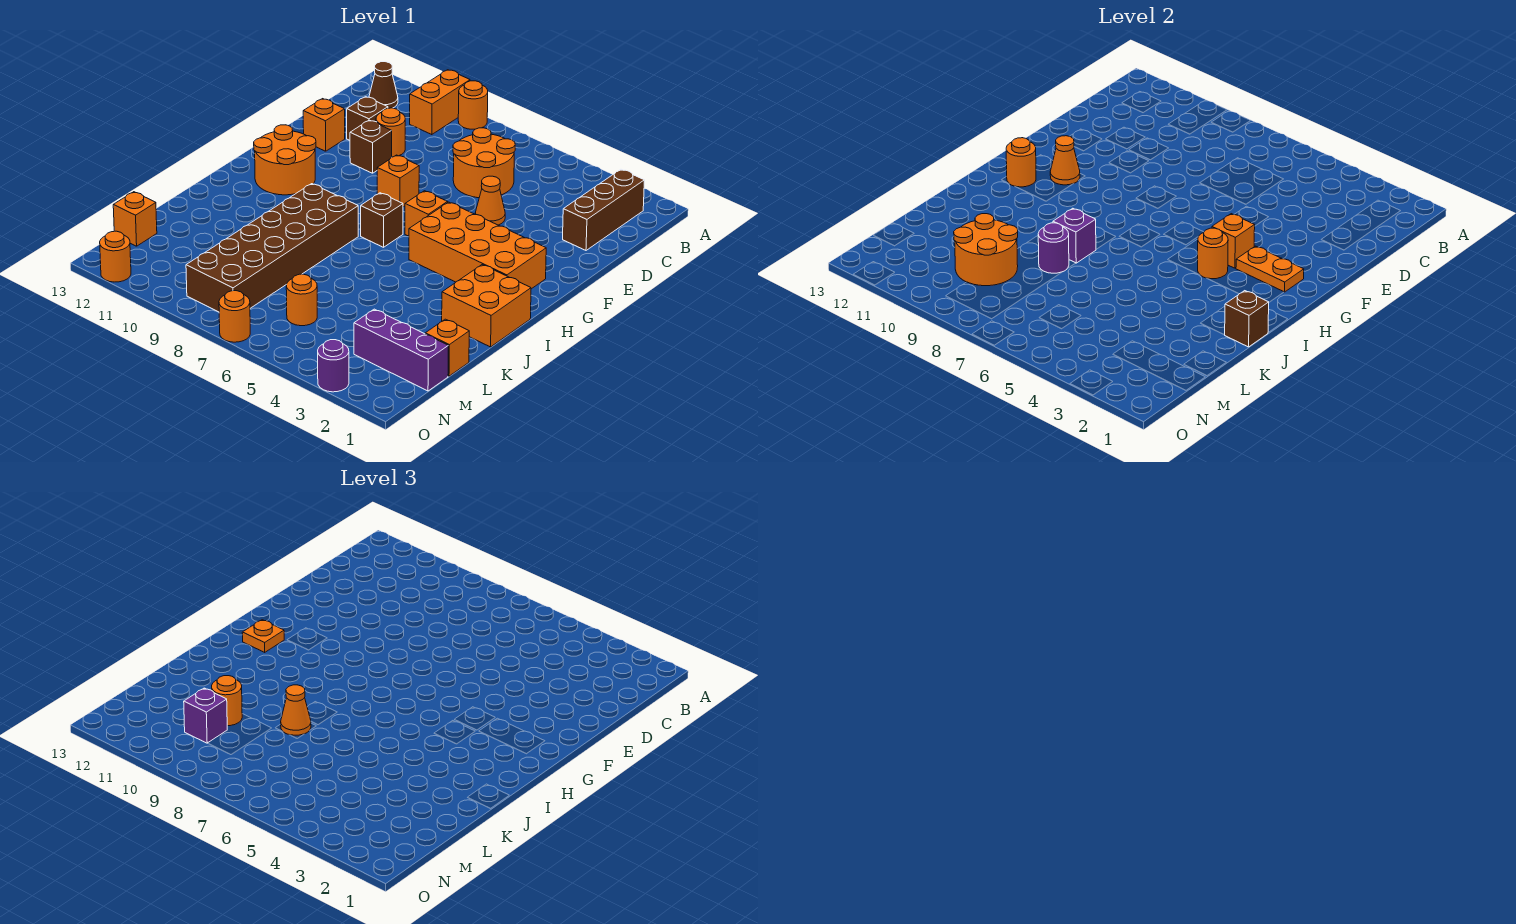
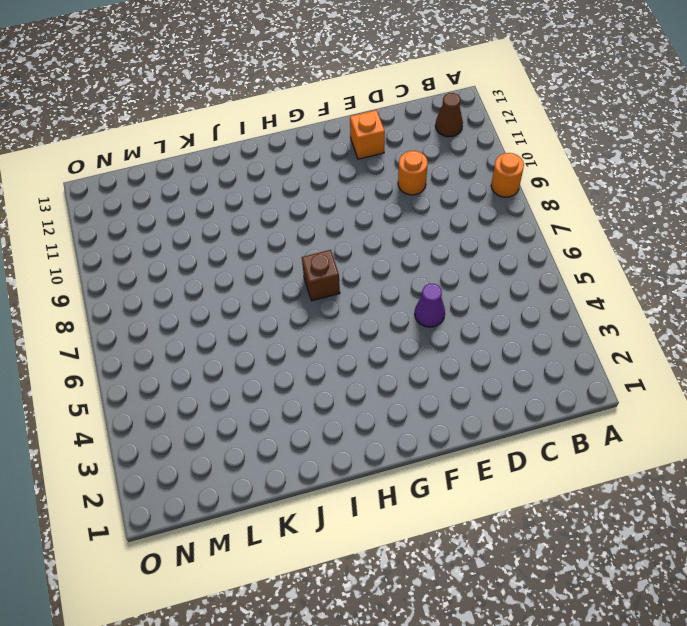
purple cone E5 level 1 -> orange cone E5 level 1
none -> orange brick A10:B10 level 1
none -> brown brick B2:D2 level 1
none -> orange round brick C6:D7 level 1
none -> brown brick D11 level 1

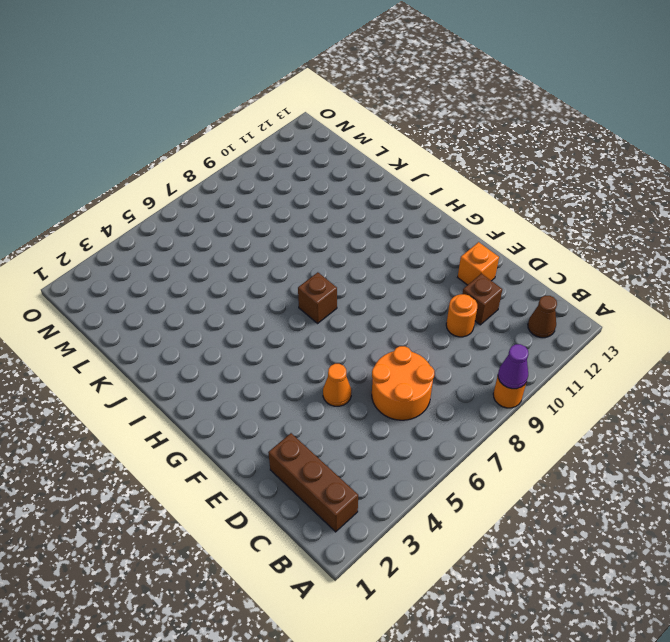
purple cone A9 level 2 -> none
none -> orange brick A10:B10 level 1
none -> brown brick E10 level 1
none -> orange brick F8 level 1
none -> orange brick G2:H5 level 1

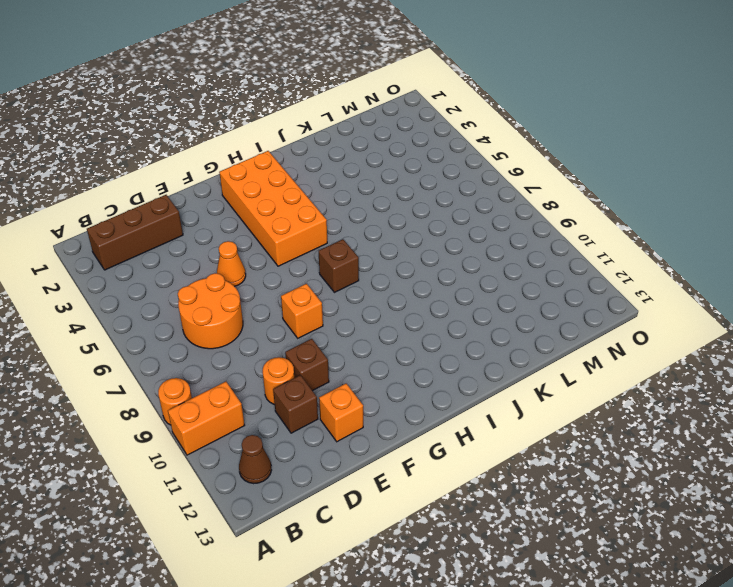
none -> orange brick G6 level 1
none -> orange round brick G11:H12 level 1
none -> orange brick I1:J2 level 1
none -> brown brick I8:N9 level 1

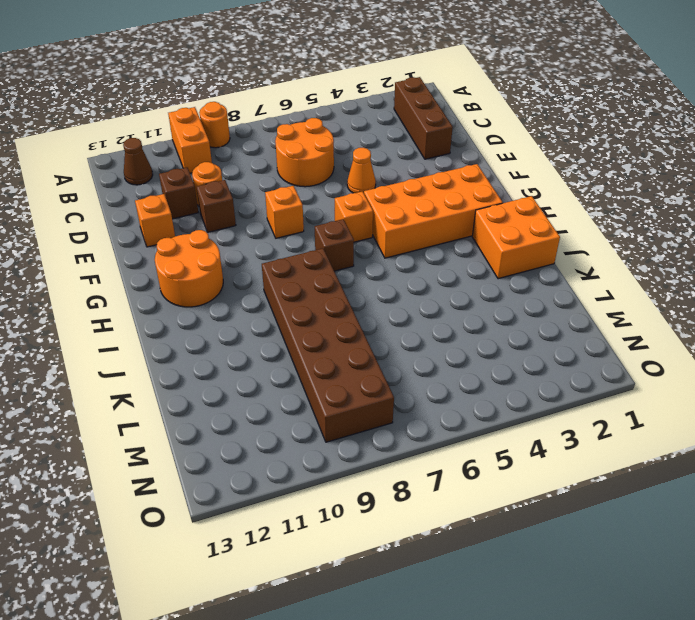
none -> orange brick L1 level 1
none -> purple brick M1:M3 level 1
none -> orange round brick M6 level 1
none -> orange brick M13 level 1

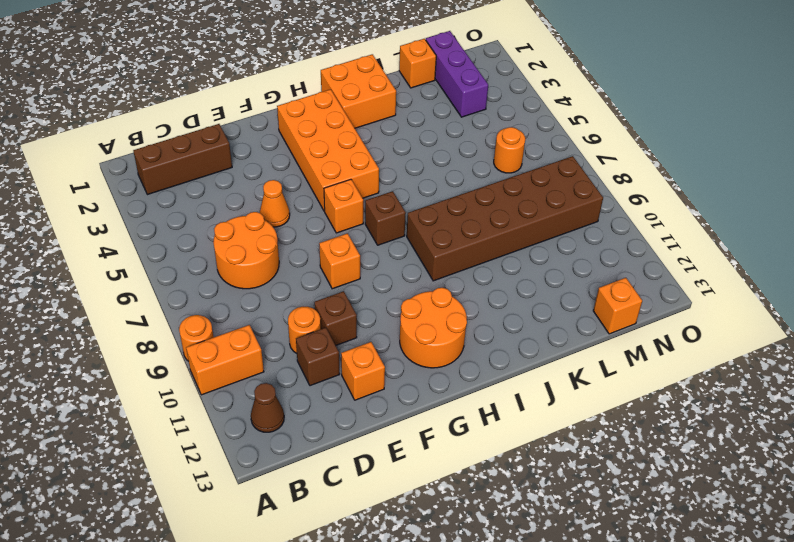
none -> purple round brick O3 level 1
none -> orange round brick O7 level 1
none -> orange round brick O12 level 1
none -> orange plate G2:G3 level 2

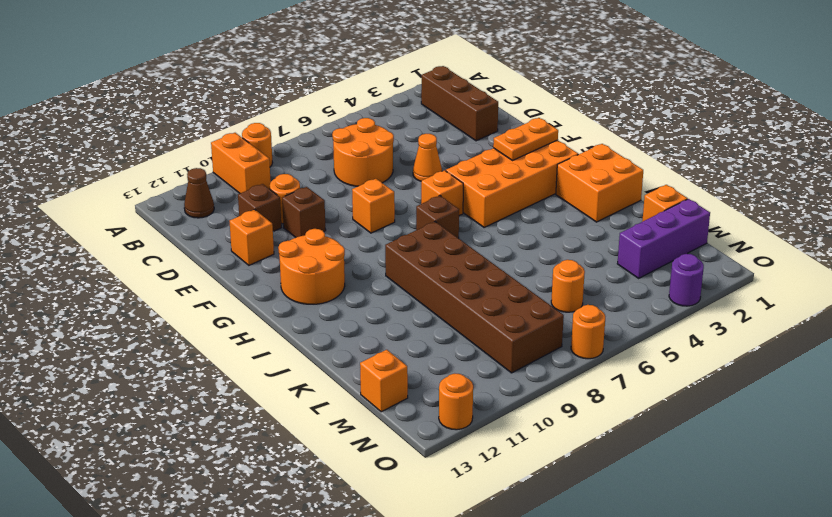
none -> orange brick G4 level 2
none -> orange cone G11 level 2
none -> orange round brick H4 level 2
none -> orange round brick H12 level 2

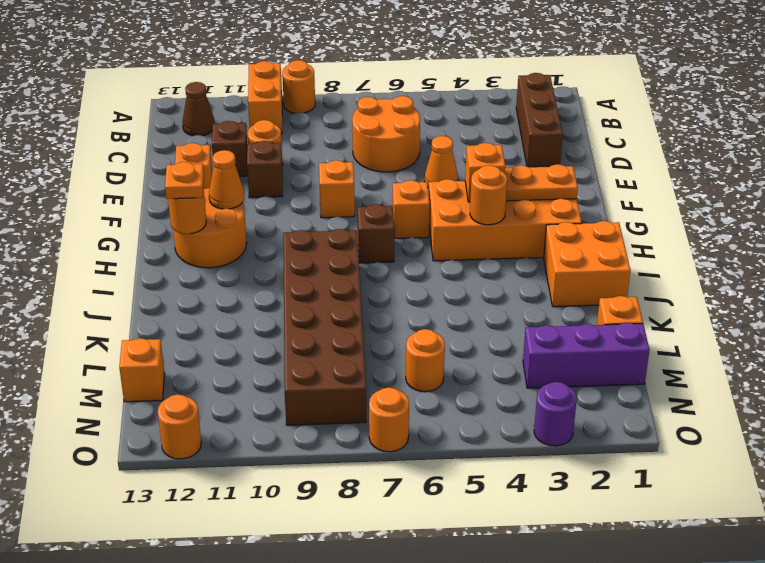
none -> brown brick J1 level 2
none -> purple brick J8 level 2
none -> purple round brick K8 level 2
none -> orange round brick L9:M10 level 2

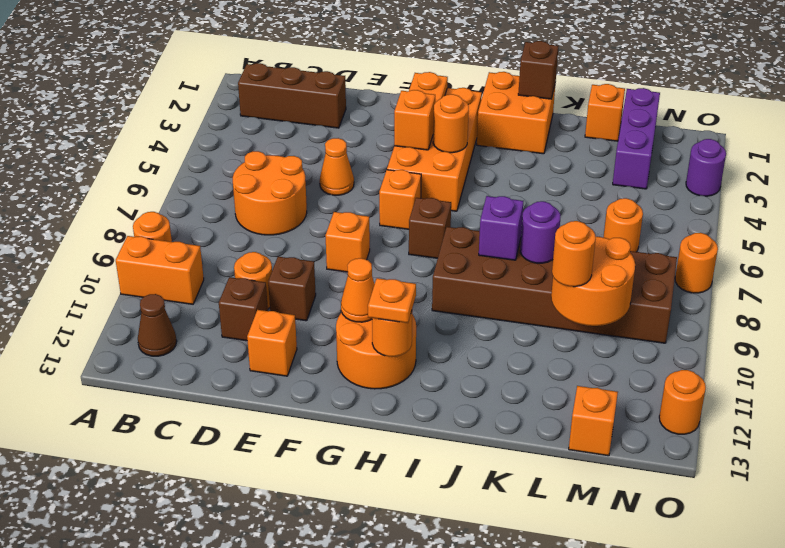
none -> orange cone K8 level 3
none -> purple brick M10 level 3

